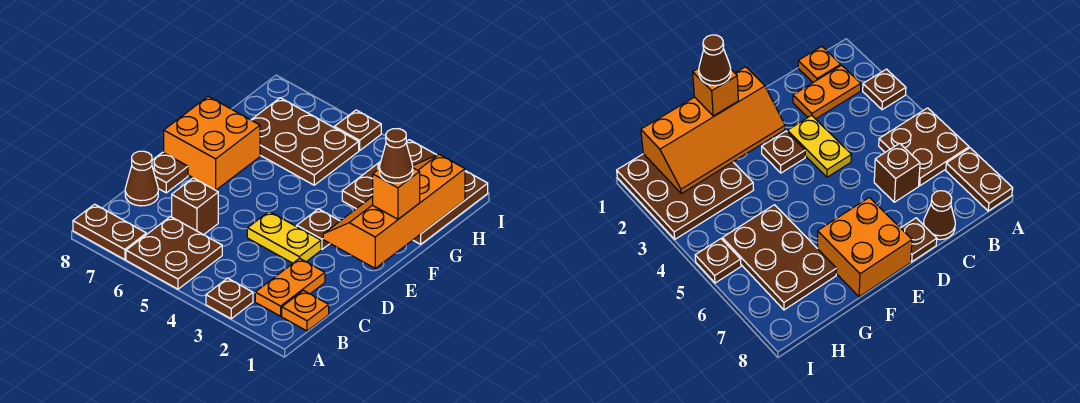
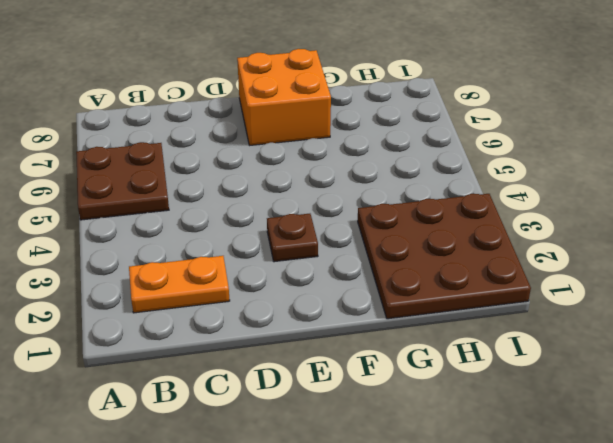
none -> brown plate A3 level 1
none -> brown plate A7:A8 level 1
none -> orange plate B1 level 1

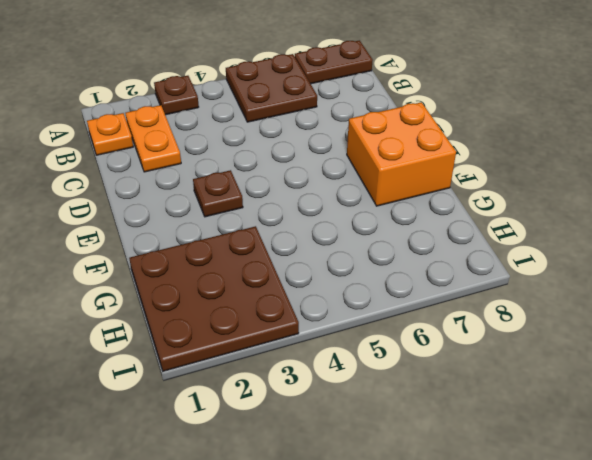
none -> brown brick C6 level 1
none -> brown cone C8 level 1
none -> yellow plate D3:D4 level 1

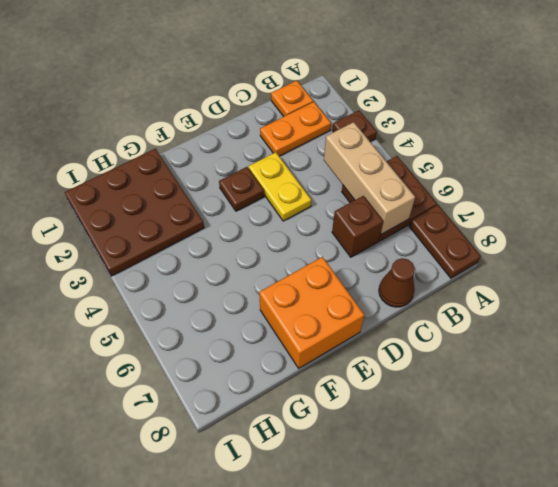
tan brick B4:B6 level 2 -> none
none -> brown plate D8 level 1
none -> brown plate G5:H7 level 1
none -> brown plate I5 level 1

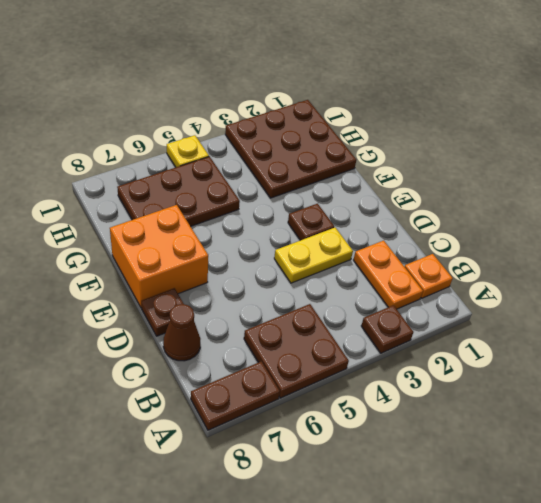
yellow plate I5 level 1 -> brown plate I5 level 1
none -> brown brick C6 level 1
none -> orange slope E1:H2 level 2 top 1
none -> orange brick F1 level 3

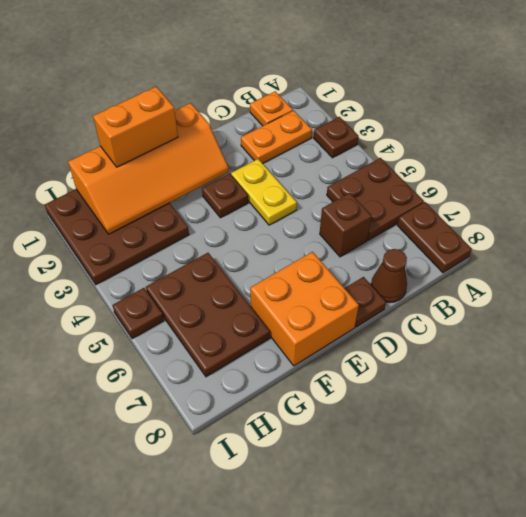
orange brick F1:G1 level 3 -> orange brick F1 level 3
none -> brown cone F1 level 4

